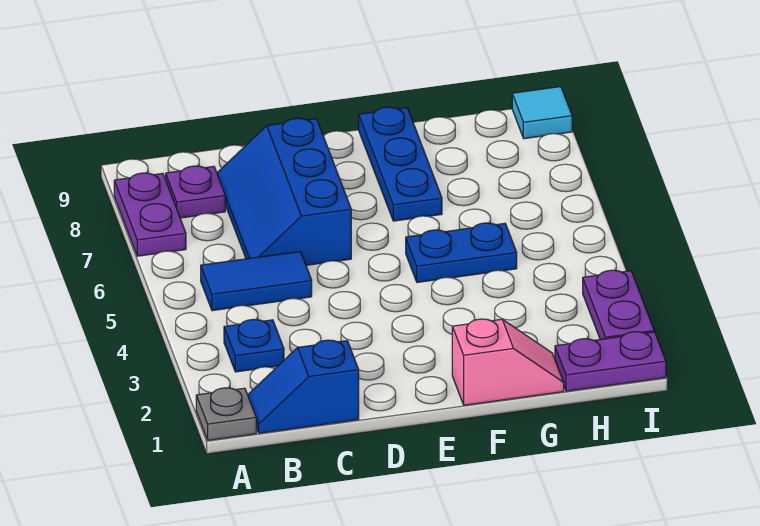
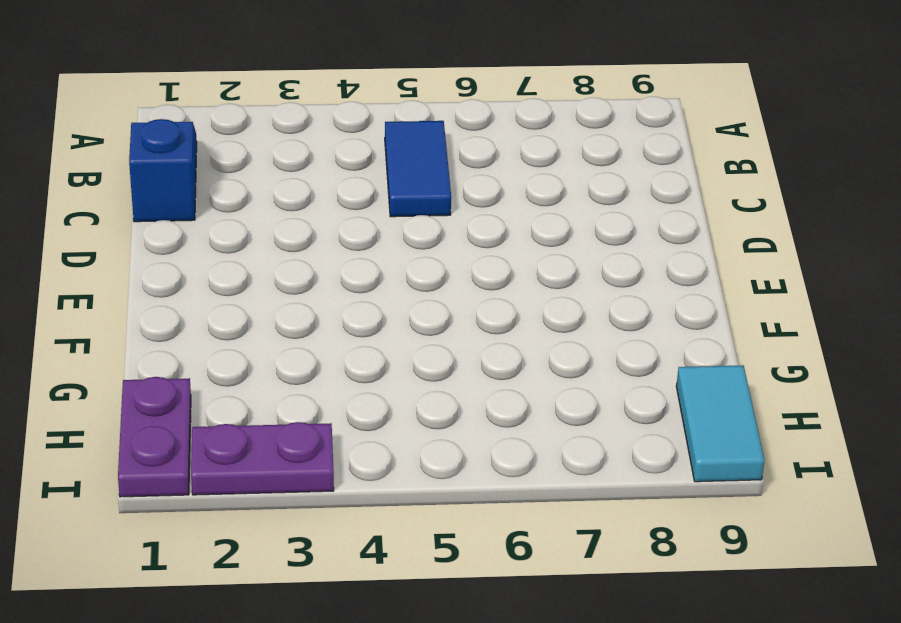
cyan tile H9:I9 level 1 -> cyan tile I9 level 1
none -> grey plate A1 level 1
none -> purple plate A7:A8 level 1
none -> blue plate B3 level 1

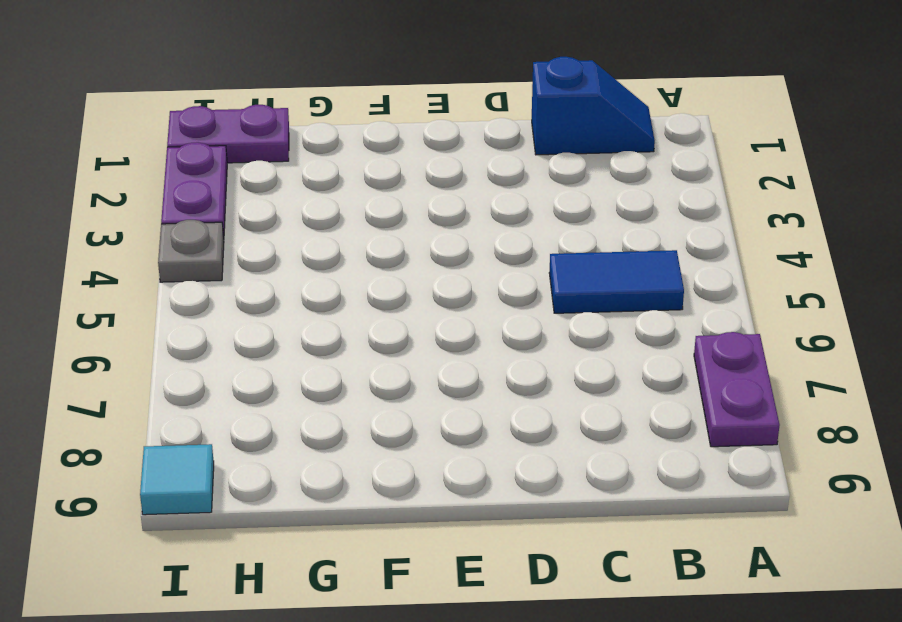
grey plate I4 level 1 -> grey plate A1 level 1
none -> blue plate B3 level 1
none -> purple plate B8 level 1
none -> blue slope C6:D8 level 1 top D

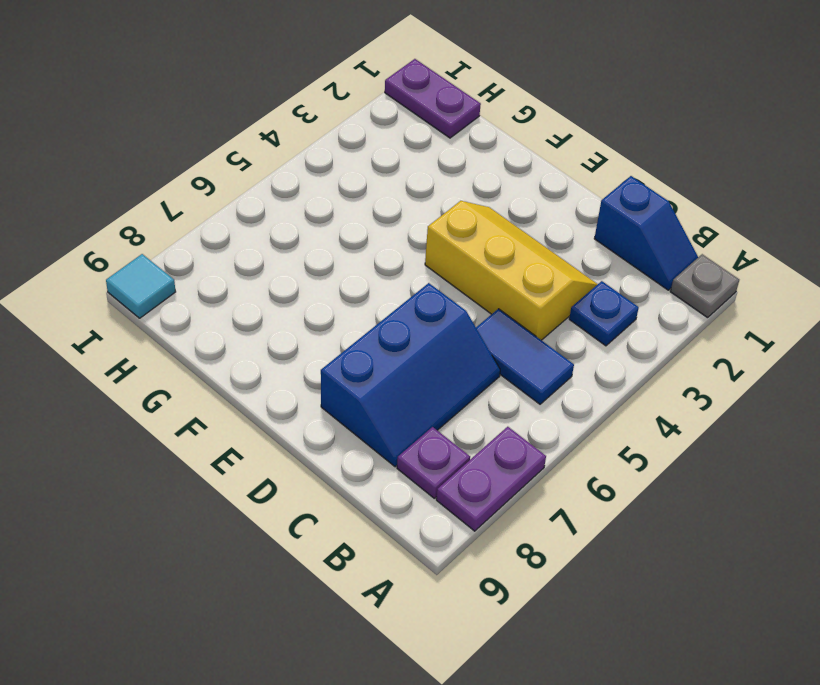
yellow slope C3:E4 level 1 top 4 -> none
none -> pink slope F1:G1 level 1 top F
none -> blue plate F5:G5 level 1
none -> blue plate F7:F9 level 1

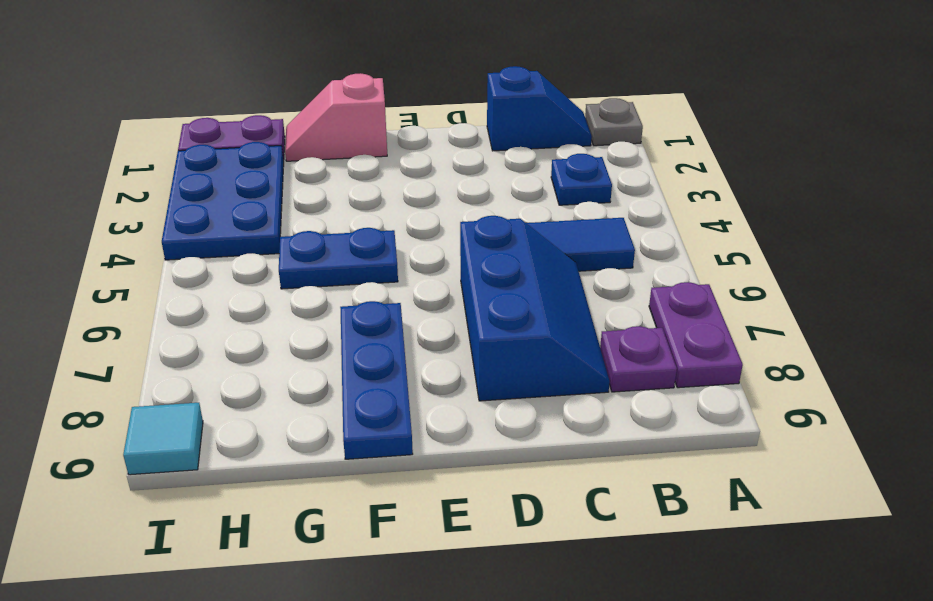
blue plate H2:I4 level 1 -> purple plate I2:I3 level 1

